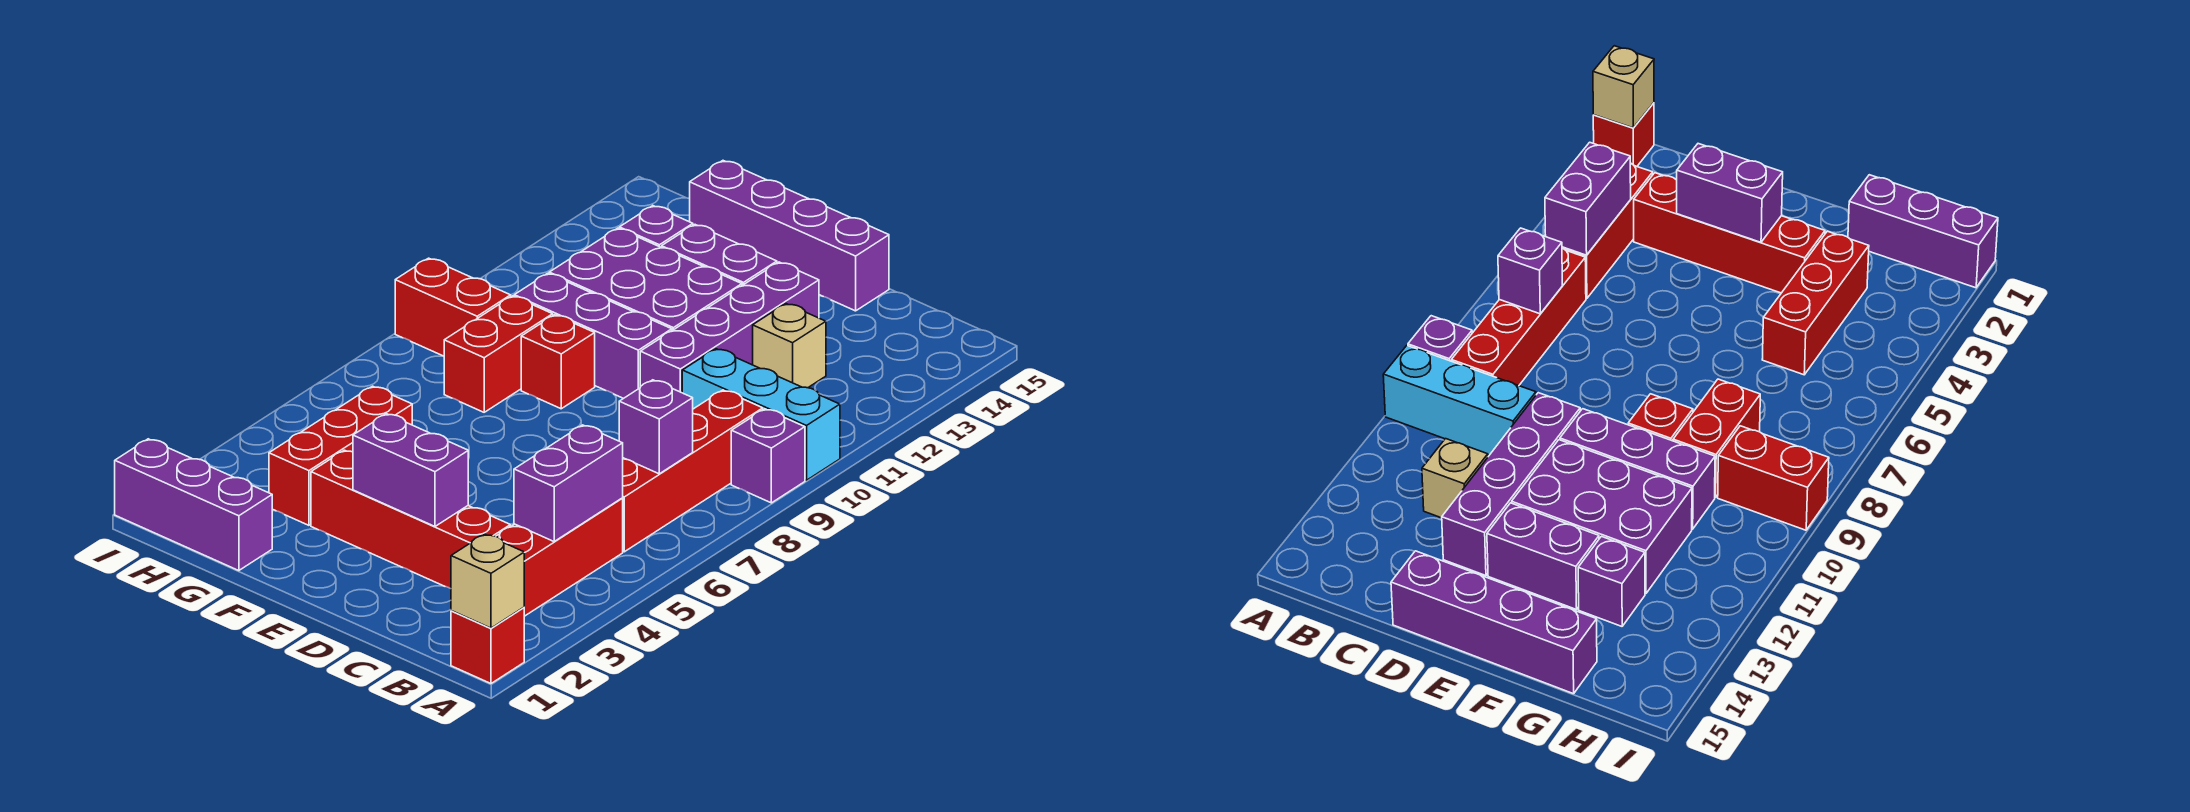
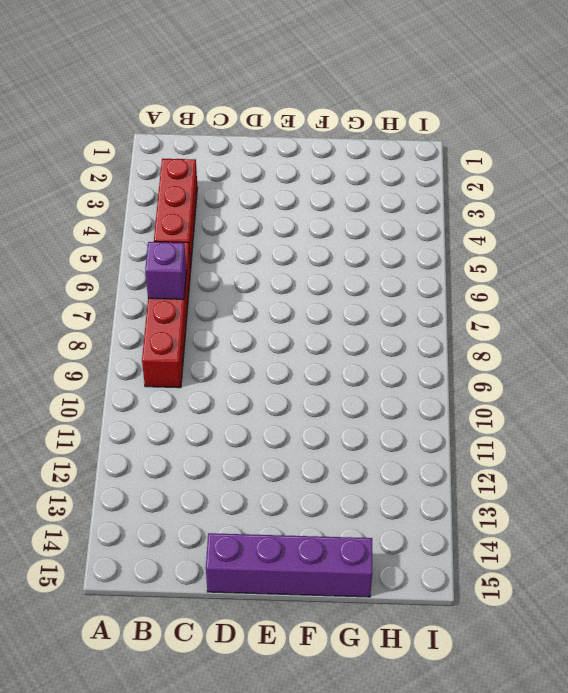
none -> red brick A1 level 1
none -> purple brick A9 level 1
none -> cyan brick A10:C10 level 1

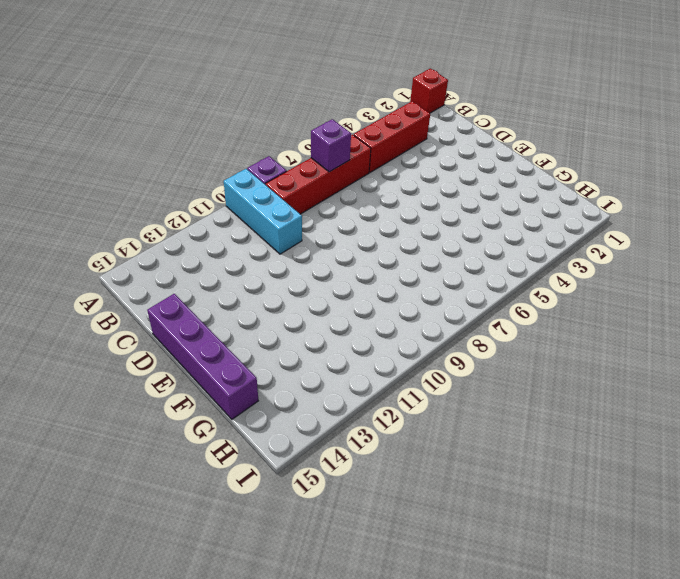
none -> red brick C3:F3 level 1
none -> tan brick C12 level 1
none -> purple brick D10:D13 level 1

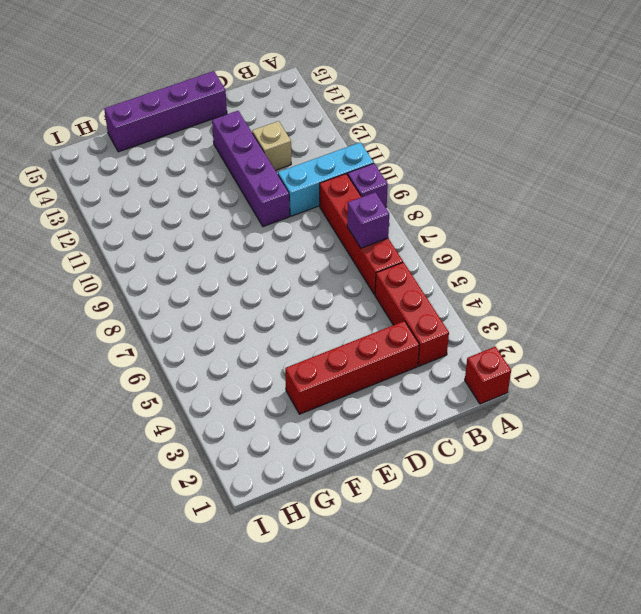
none -> purple brick E10:G10 level 1
none -> purple brick E11:G12 level 1
none -> purple brick E13:F13 level 1

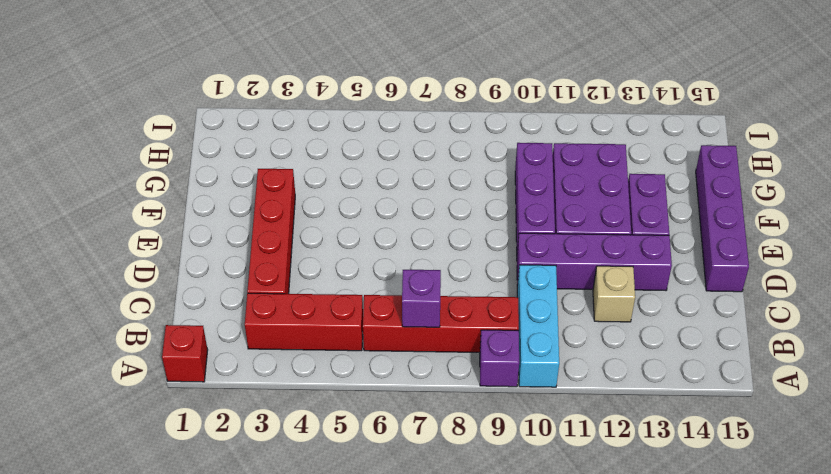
none -> red brick F9 level 1
none -> purple brick G1:I1 level 1
none -> red brick G3:G5 level 1

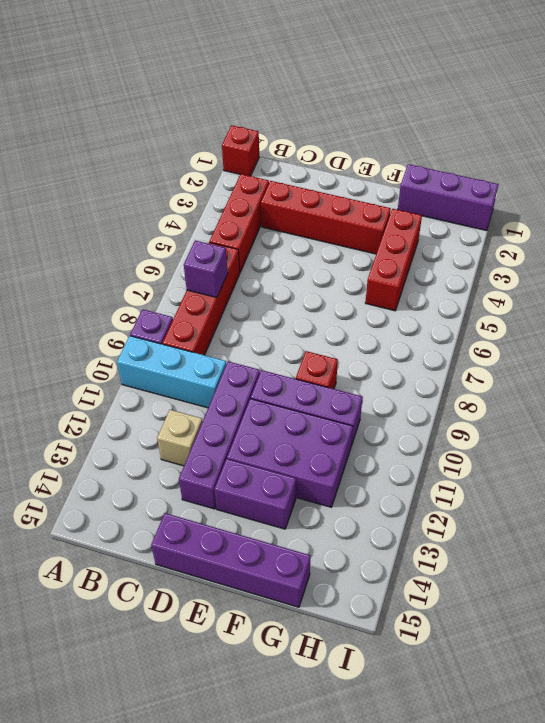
none -> red brick G8:G9 level 1
none -> purple brick G13 level 1
none -> red brick H9:I9 level 1

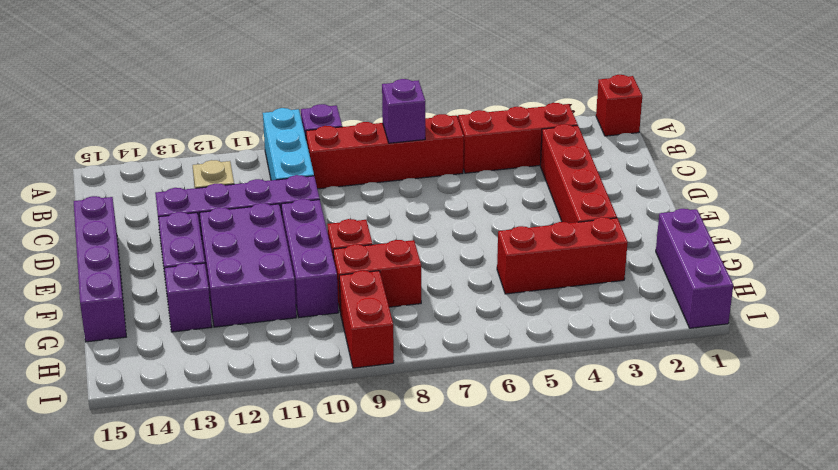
none -> tan brick A1 level 2
none -> purple brick B4:B5 level 2
none -> purple brick D3:E3 level 2

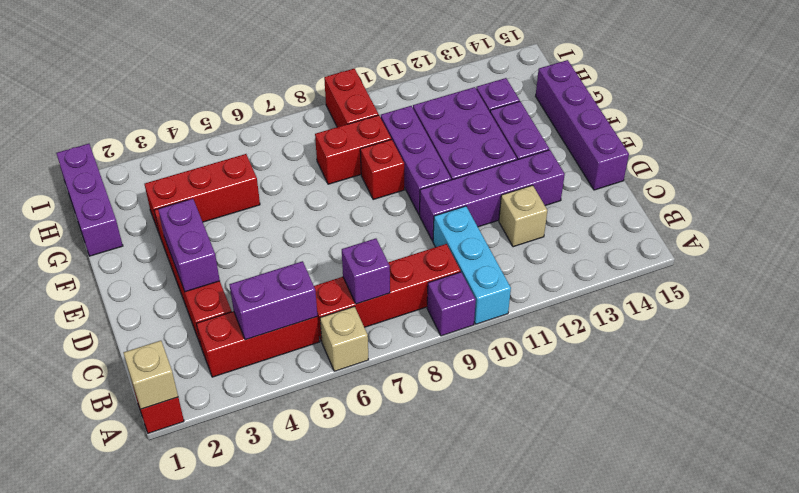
tan brick A6 level 1 -> none

